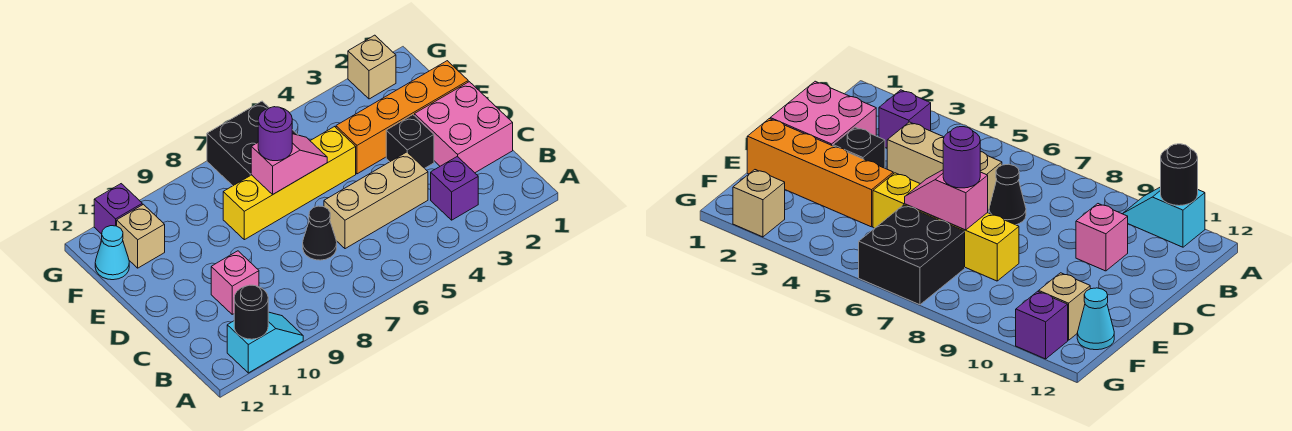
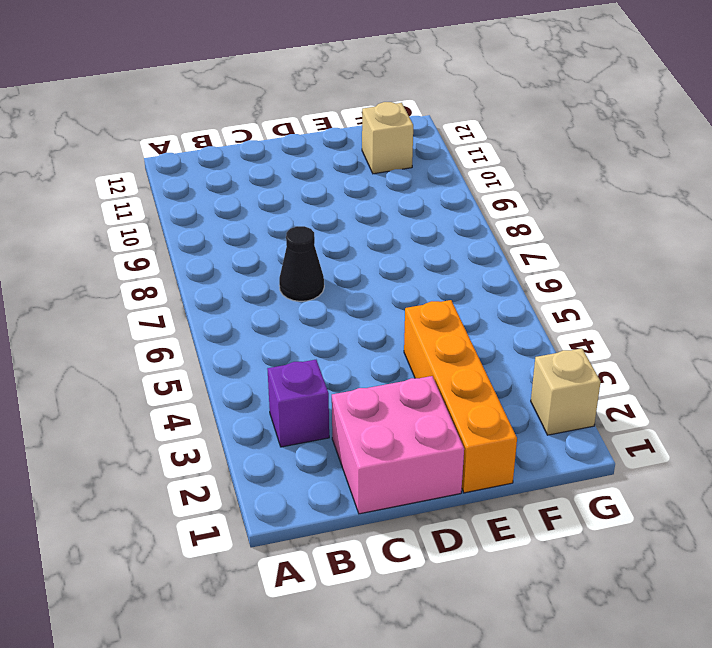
none -> cyan slope A10:A11 level 1 top 11
none -> tan brick C4:C6 level 1
none -> pink brick C10 level 1

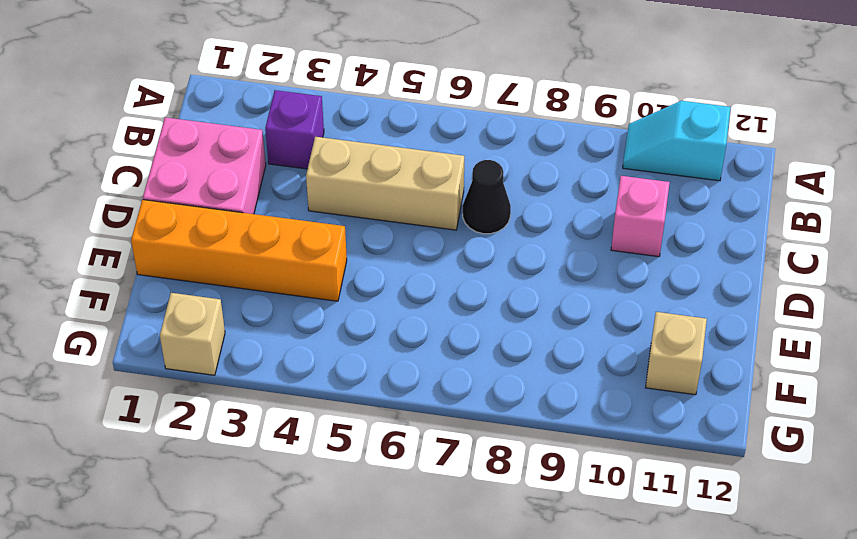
none -> black brick D3 level 1
none -> yellow brick E5:E8 level 1
none -> black brick F6:G7 level 1

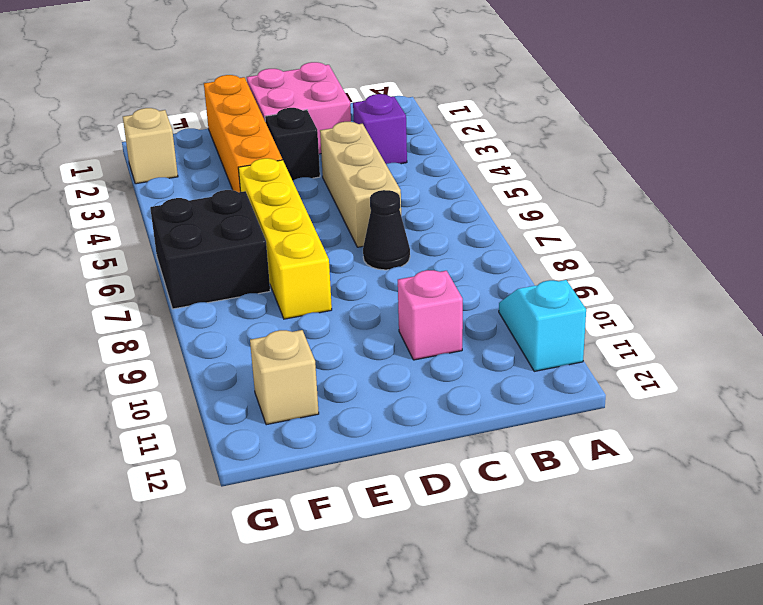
none -> cyan cone F12 level 1
none -> purple brick G11 level 1
none -> black round brick A11 level 2

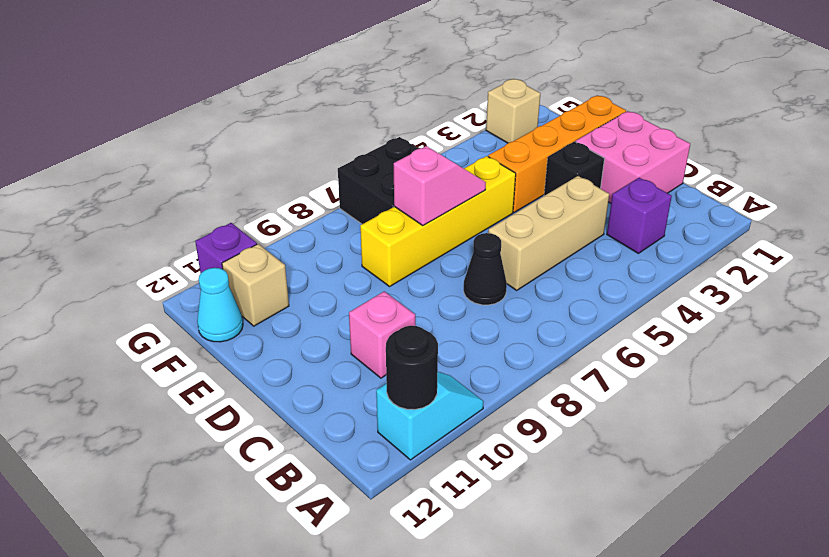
none -> purple round brick E7 level 3

